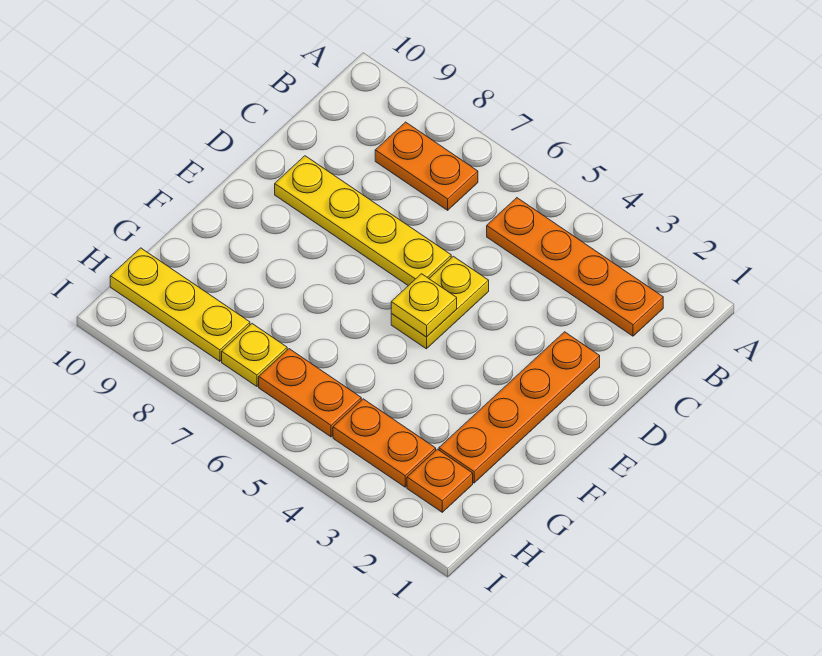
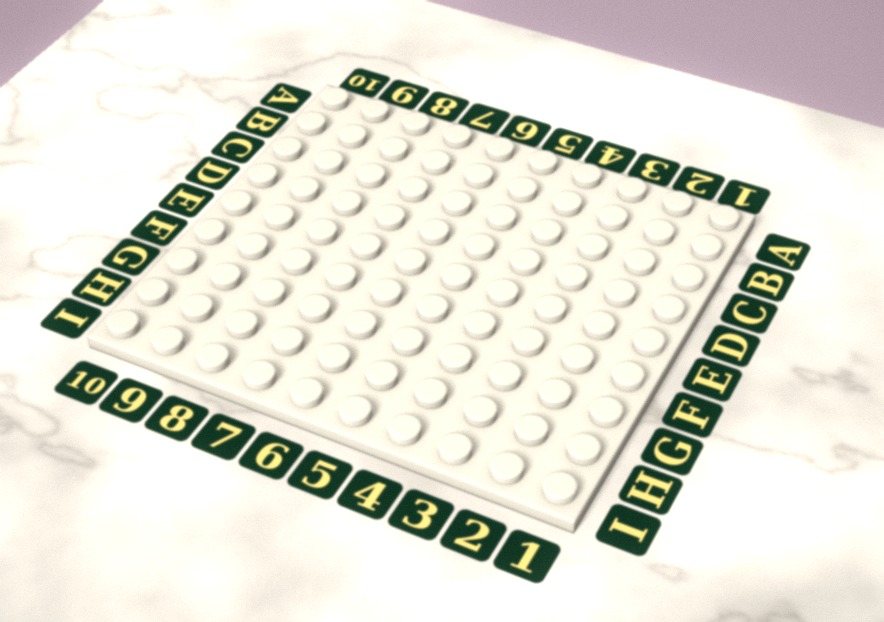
none -> orange plate B2:B5 level 1
none -> orange plate B7:B8 level 1

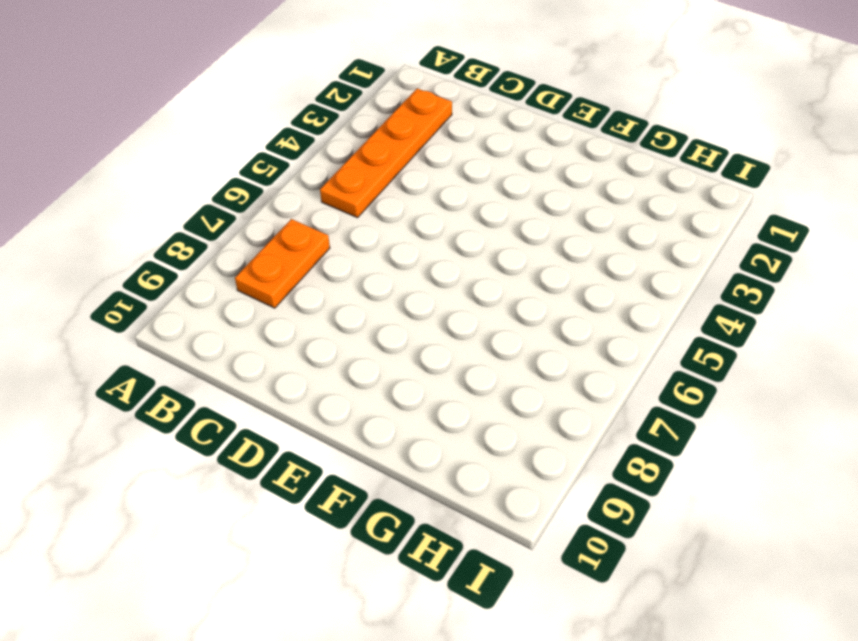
none -> orange plate D2:G2 level 1
none -> yellow plate D5:E5 level 1

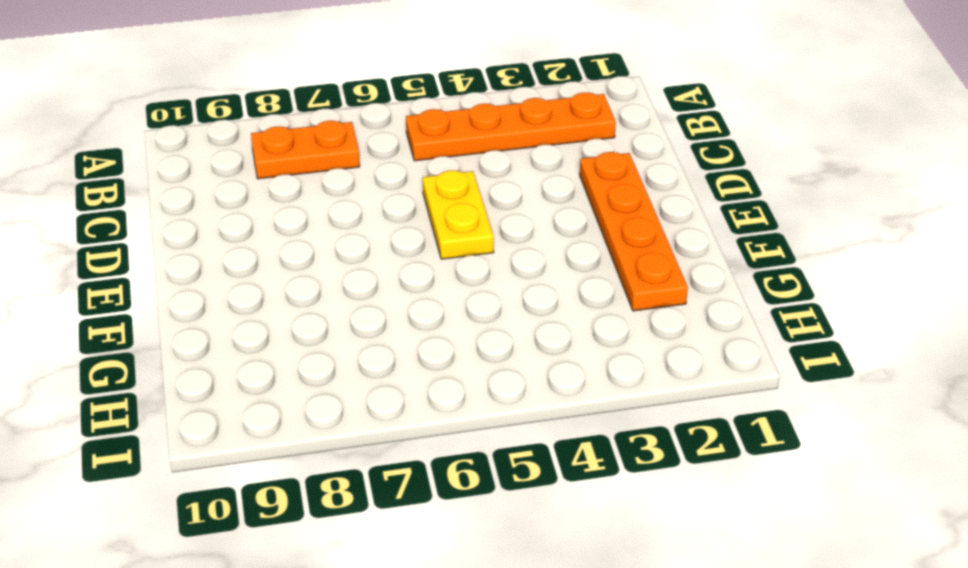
none -> yellow plate D6:D9 level 1
none -> orange plate H2 level 1

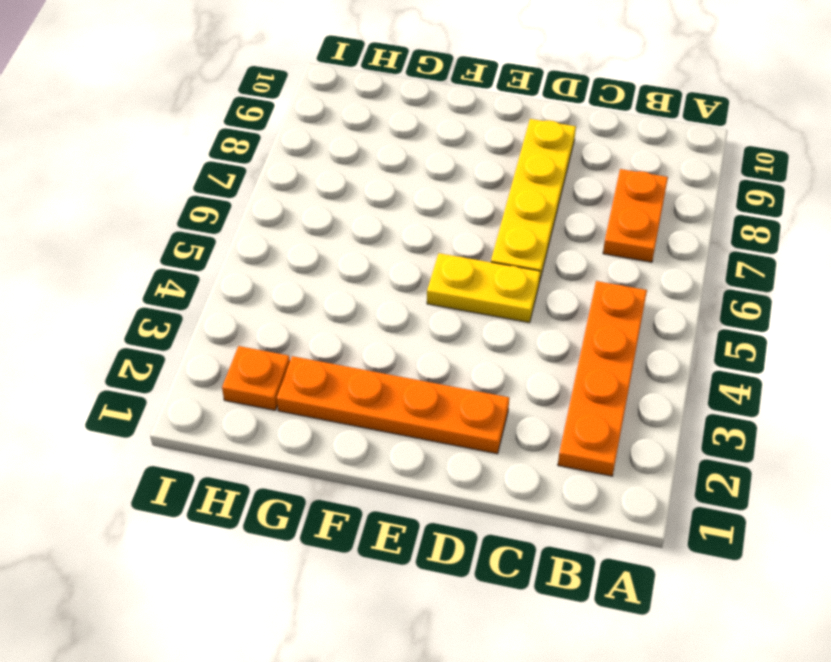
none -> orange plate H3:H4 level 1
none -> orange plate H5:H6 level 1

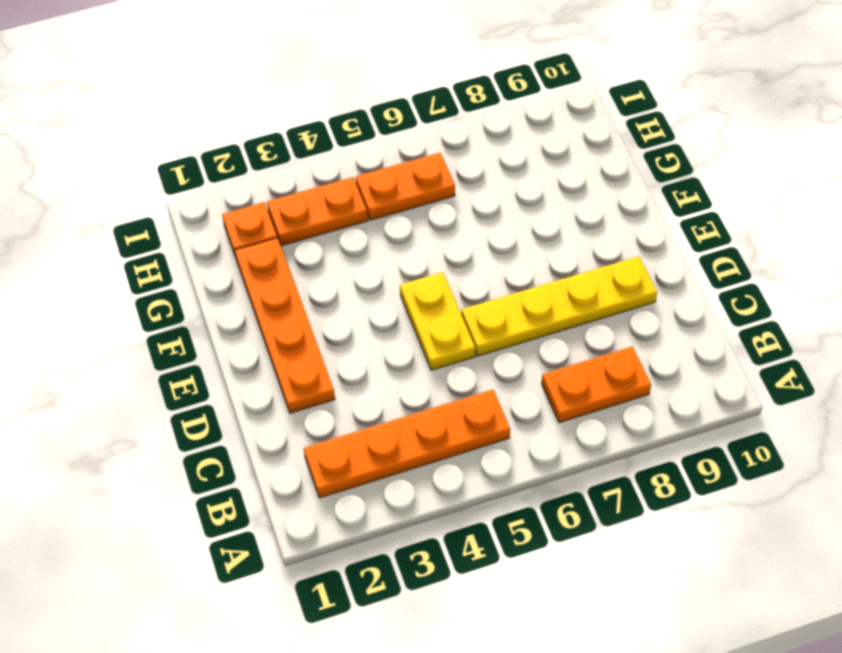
none -> yellow plate H7 level 1
none -> yellow plate H8:H10 level 1

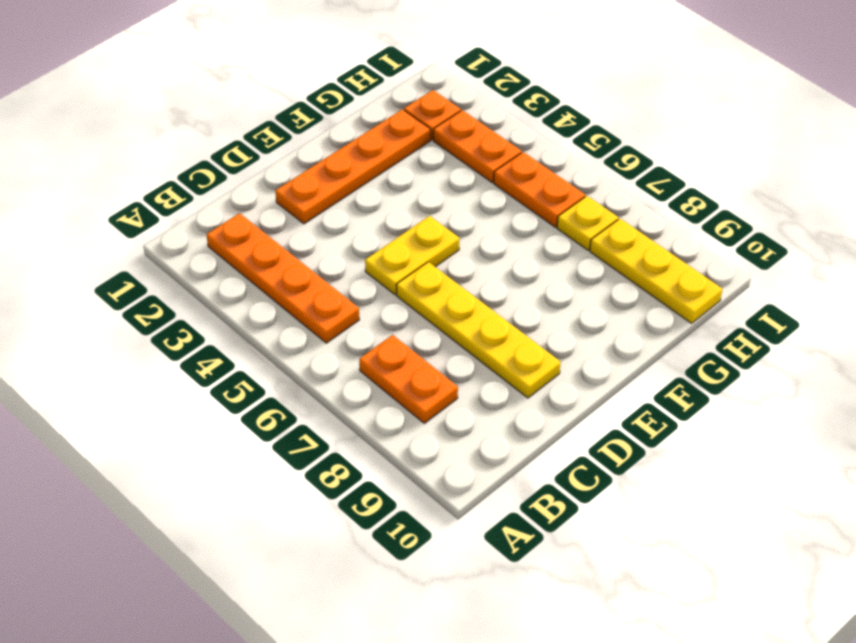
none -> yellow plate E5 level 2

